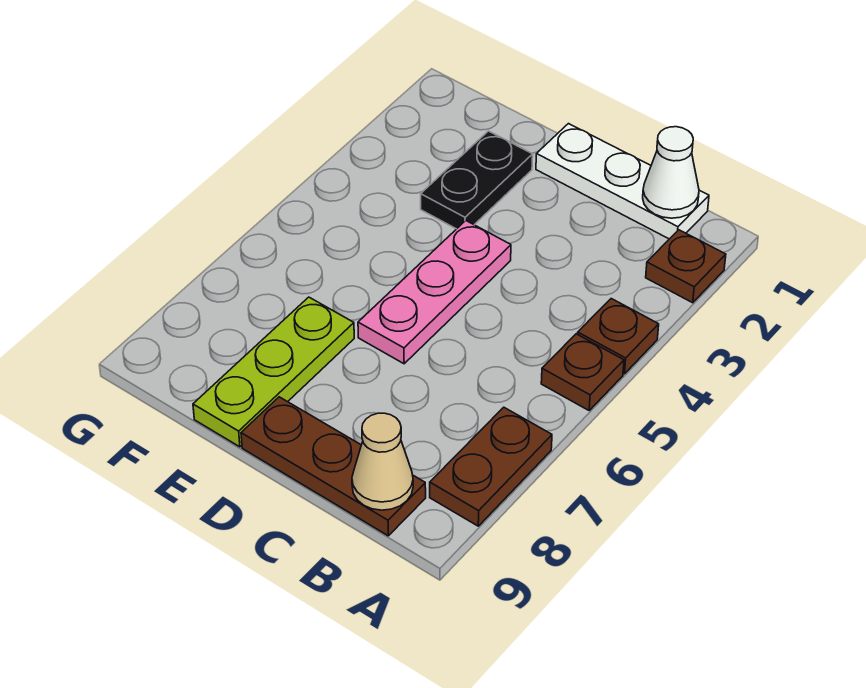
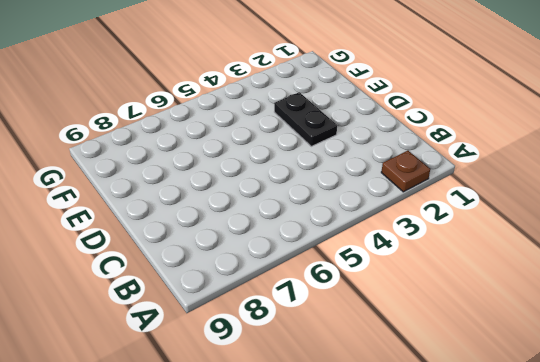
black plate D3:E3 level 1 -> black plate E2:E3 level 1
none -> brown plate A4 level 1
none -> brown plate A5 level 1

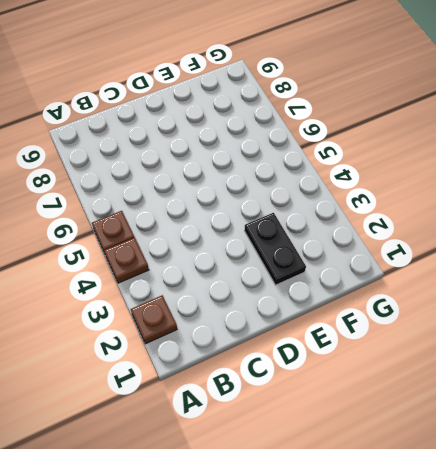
none -> brown plate A7:A8 level 1
none -> white plate B1:D1 level 1

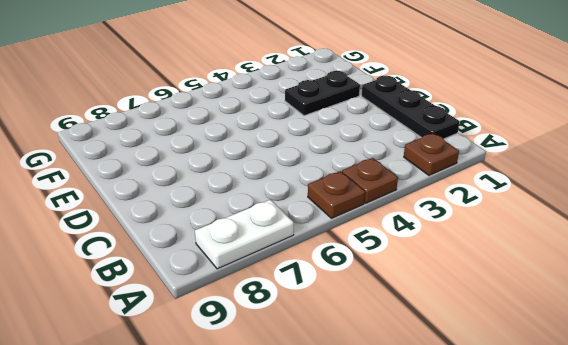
white plate A7:A8 level 1 -> brown plate A7:A8 level 1
black plate B1:D1 level 1 -> white plate B1:D1 level 1
none -> brown plate B9:D9 level 1
none -> pink plate D4:D6 level 1

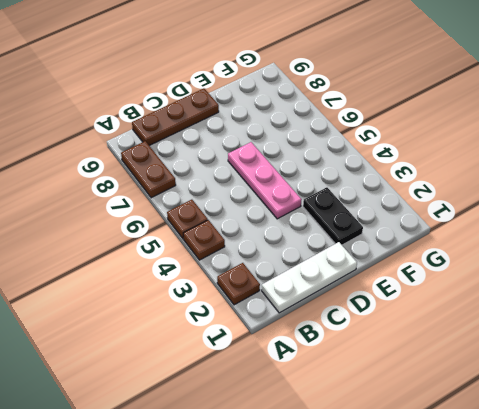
none -> lime plate E7:E9 level 1
none -> white cone B1 level 2

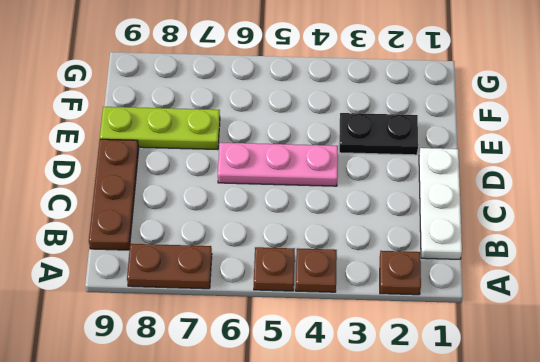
none -> white cone B1 level 2
none -> tan cone B9 level 2

